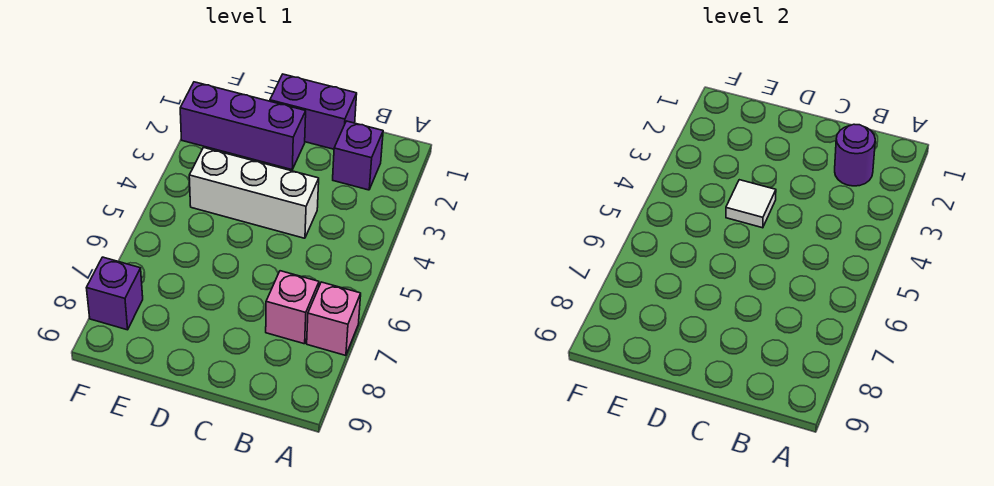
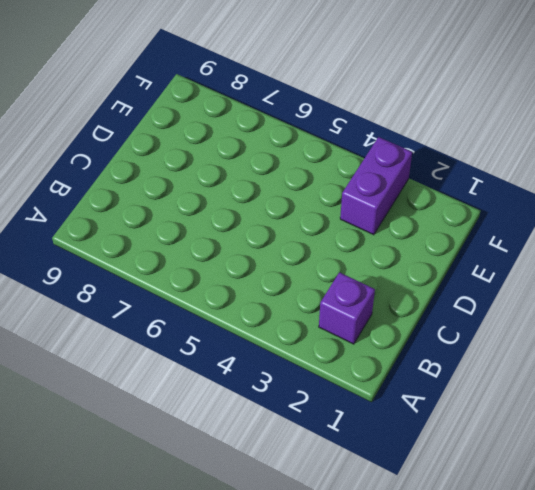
purple brick E3:F3 level 1 -> purple brick C1:D1 level 1
none -> pink brick A7 level 1
none -> pink brick B7 level 1

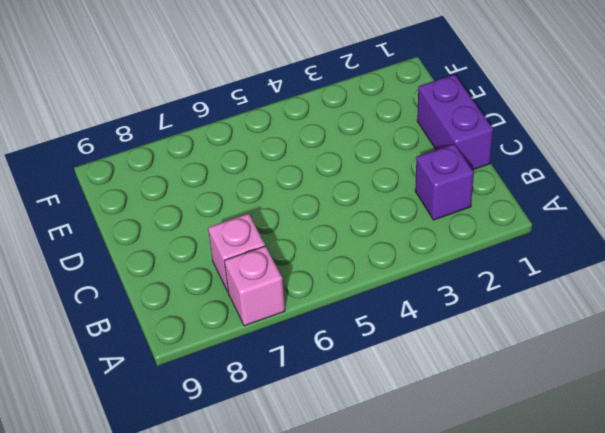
none -> white brick C4:E4 level 1
none -> purple brick D2:F2 level 1

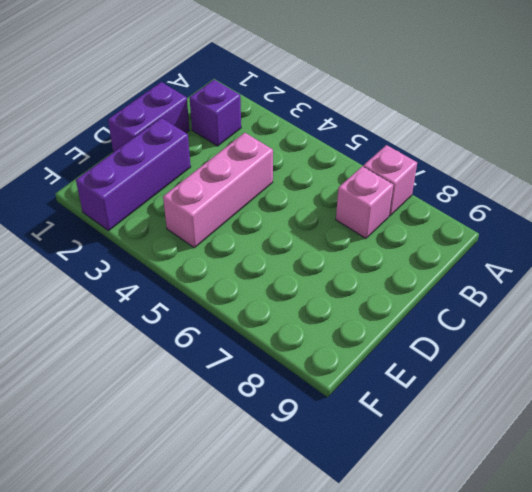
pink brick C4:E4 level 1 -> white brick C4:E4 level 1
none -> purple brick F8 level 1
none -> purple round brick B2 level 2

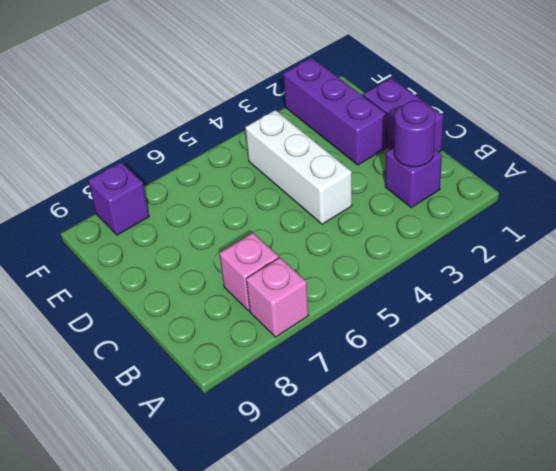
none -> white tile D4 level 2

